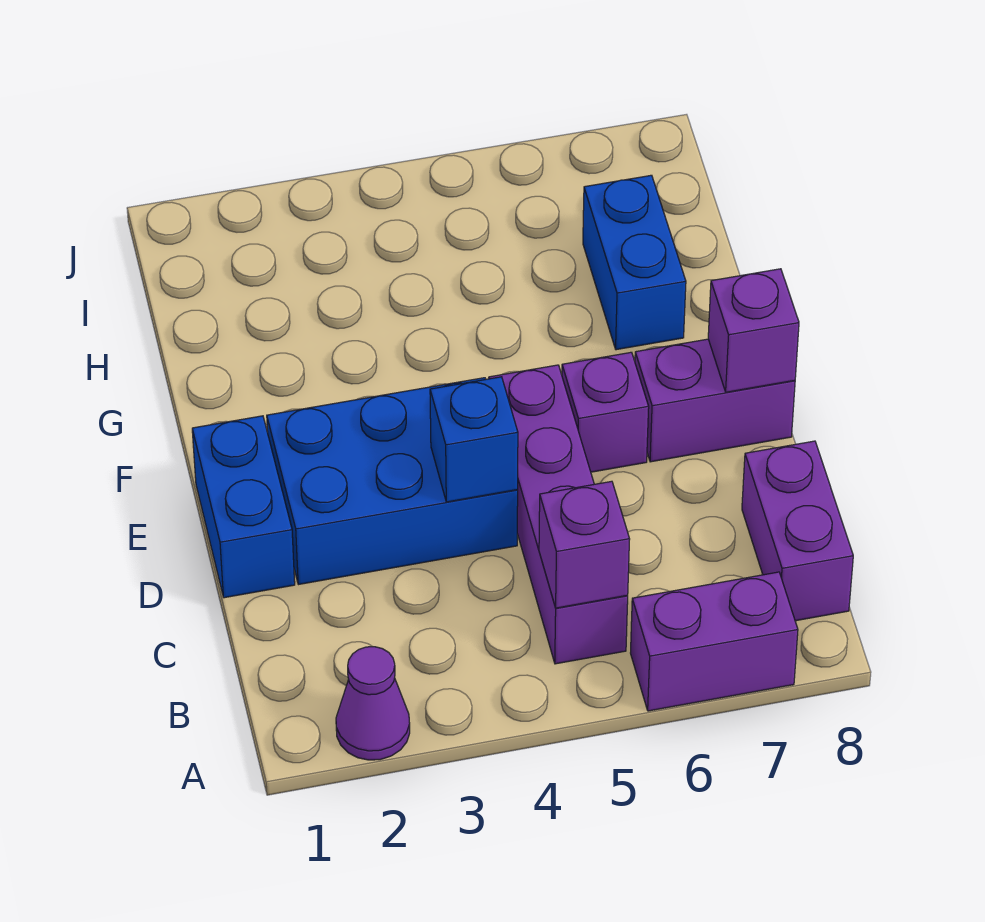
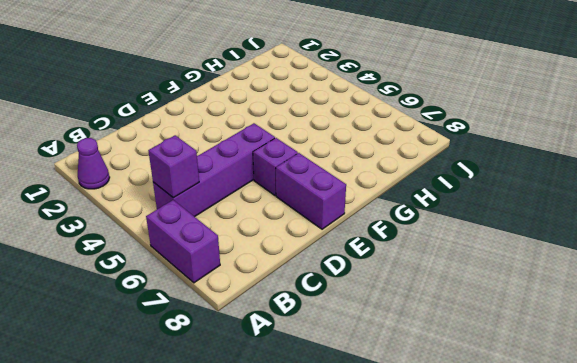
none -> purple brick B8:C8 level 1
none -> blue brick D1:E1 level 1
none -> blue brick D2:E4 level 1

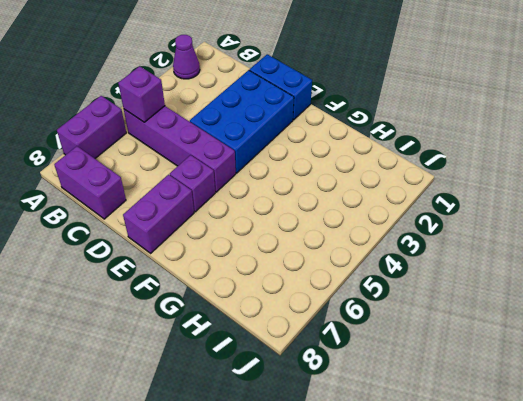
none -> blue brick G7:H7 level 1
none -> blue brick D4 level 2
none -> purple brick E8 level 2

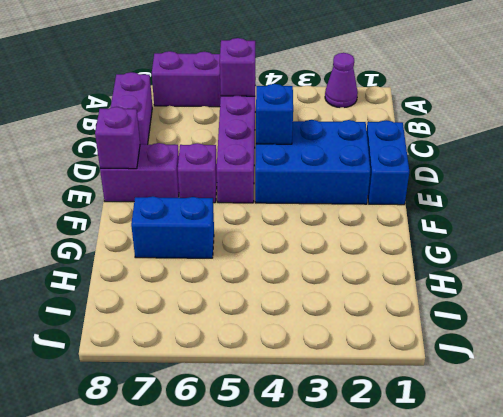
blue brick G6:G7 level 1 -> blue brick G7:H7 level 1

